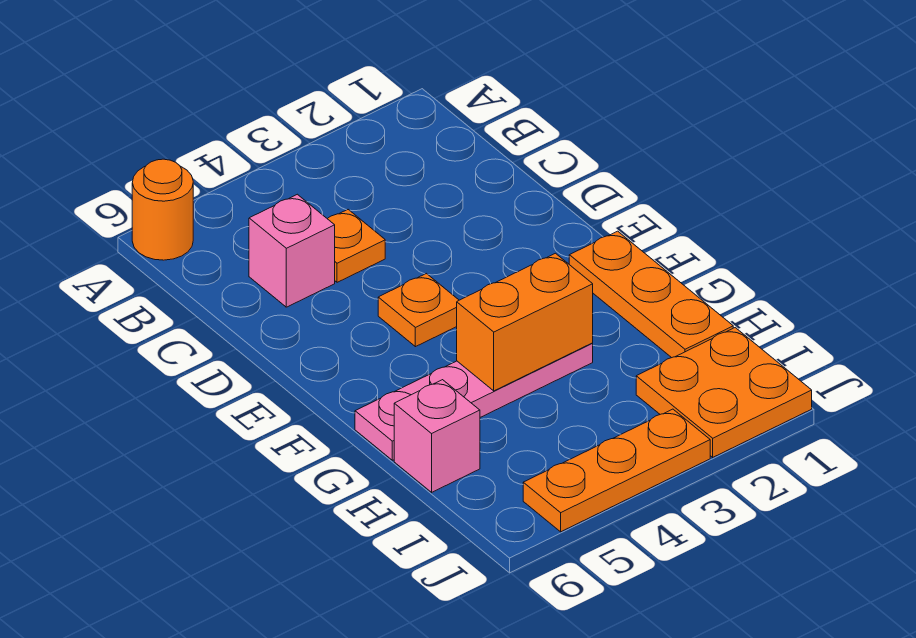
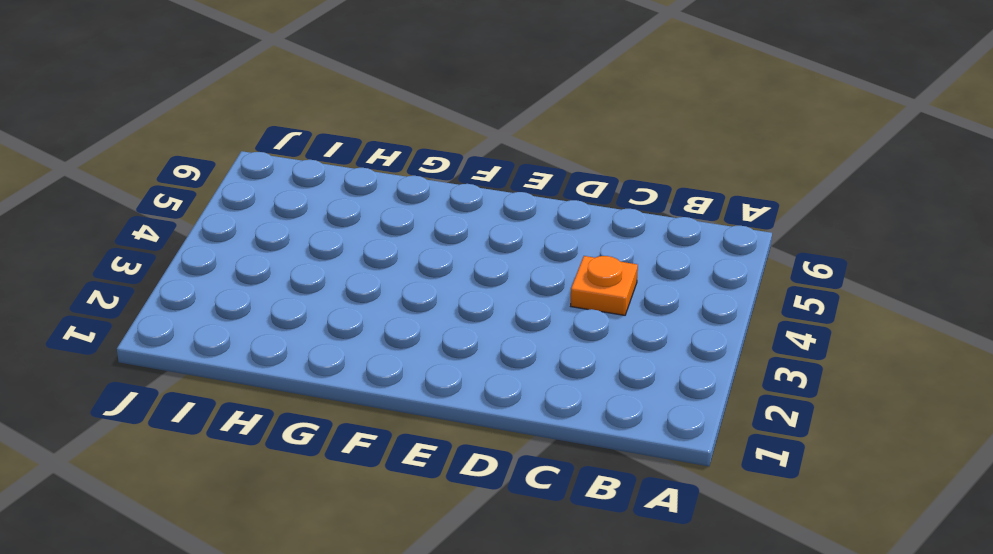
none -> orange round brick A6 level 1
none -> pink brick C5 level 1

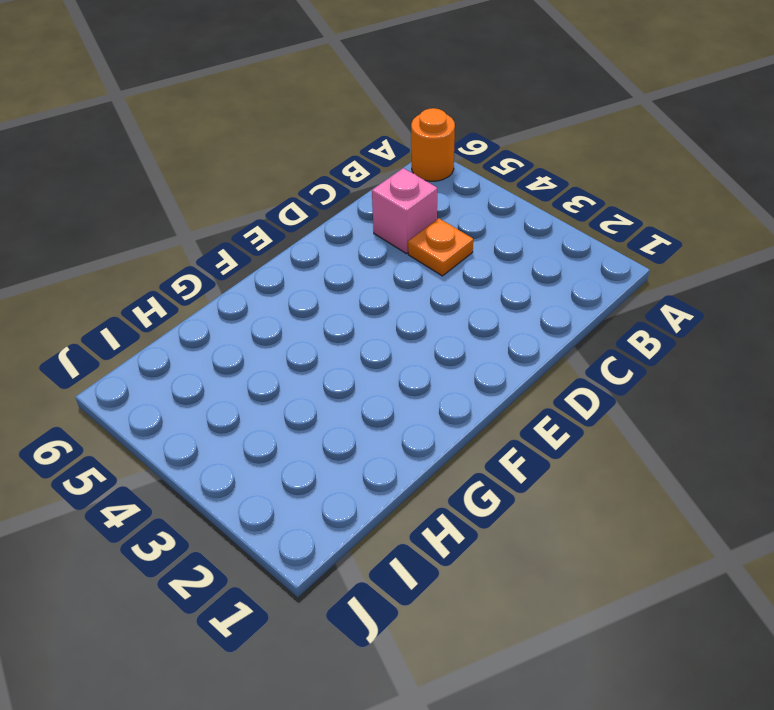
none -> orange plate E4 level 1
none -> orange plate F1:H1 level 1

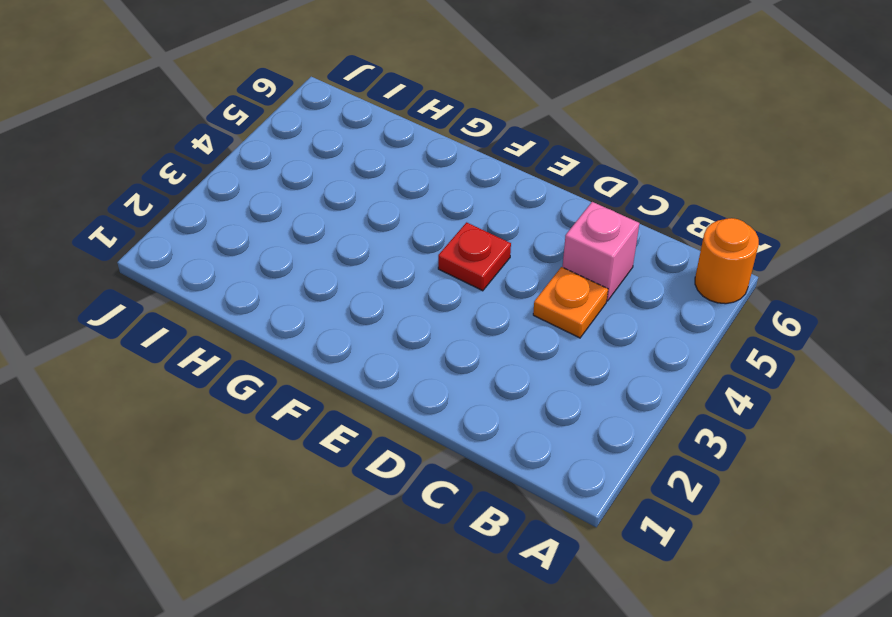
red plate E4 level 1 -> orange plate E4 level 1
none -> orange plate F1:H1 level 1
none -> pink plate G3:G6 level 1

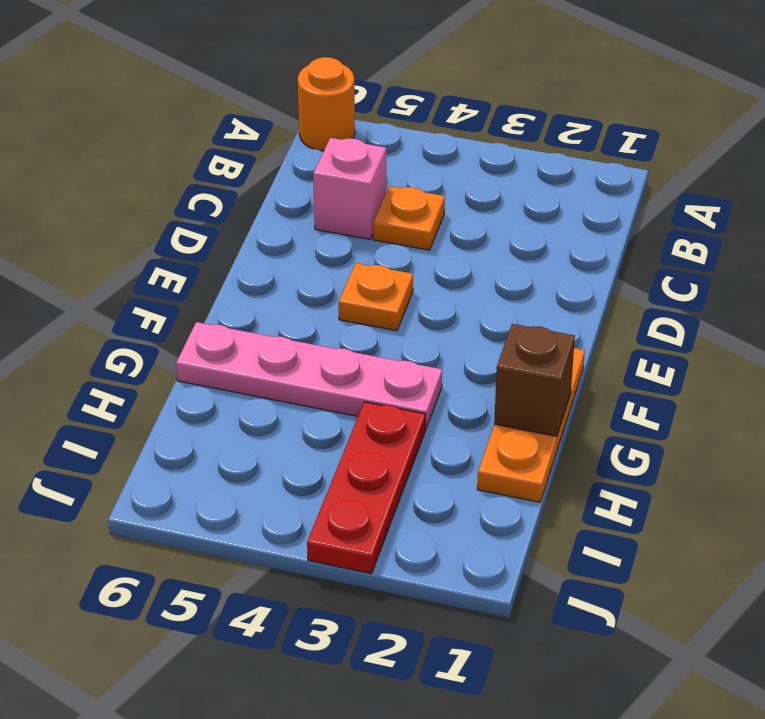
brown brick G1 level 2 -> none
red plate H3:J3 level 1 -> orange plate J3:J5 level 1
none -> pink brick H6 level 1
none -> orange plate I1:J2 level 1

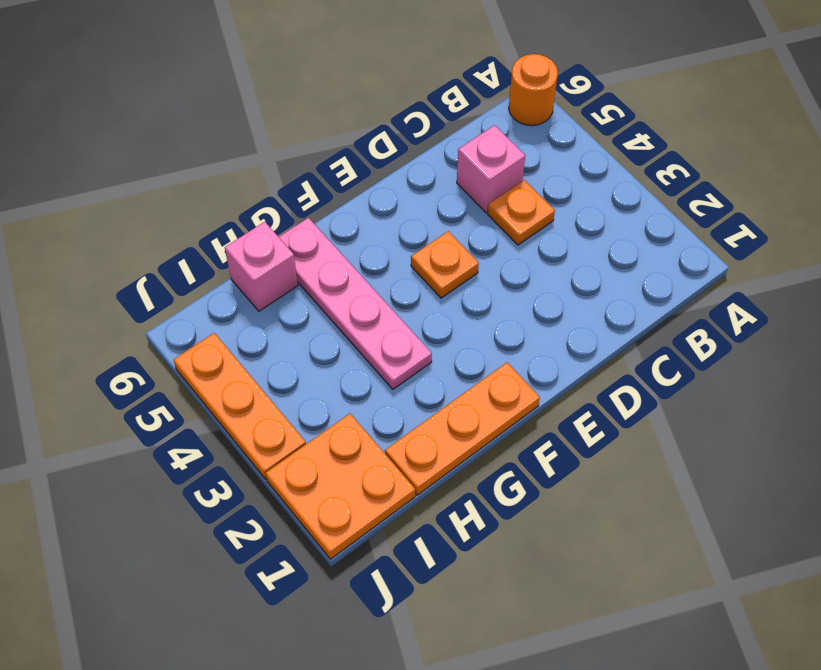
none -> orange brick G3:G4 level 2

